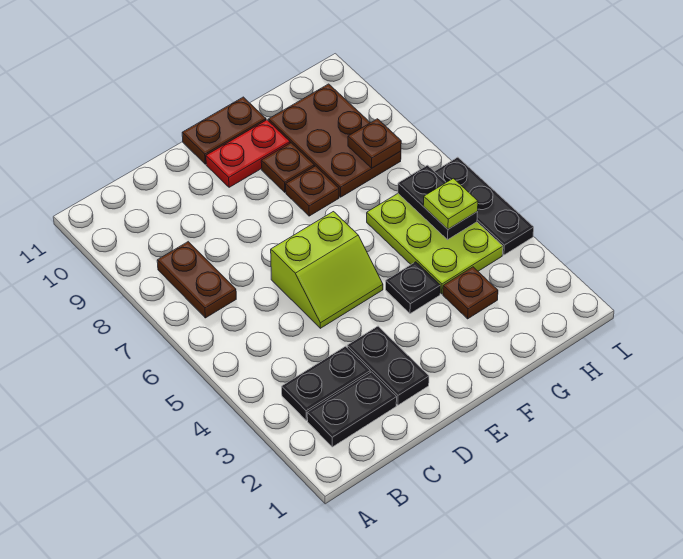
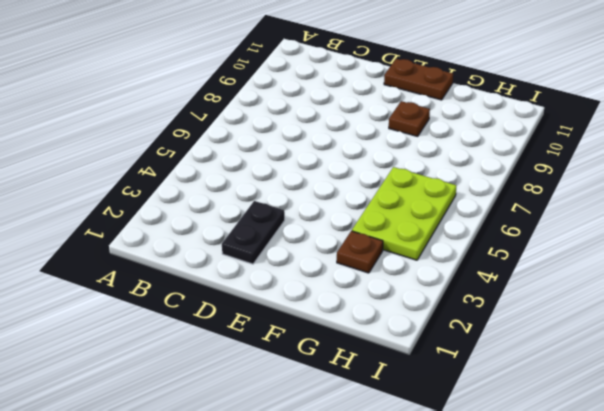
none -> black plate B2:C2 level 1
none -> black plate B3:C3 level 1
none -> brown plate B7:B8 level 1

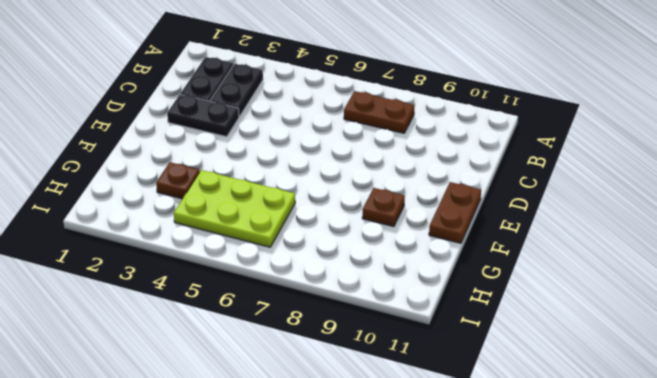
none -> lime slope D5:E6 level 1 top 6
none -> red plate E10:F10 level 1
none -> black plate F4 level 1

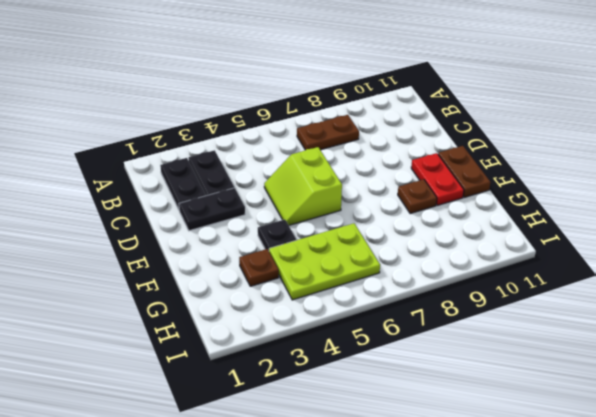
none -> brown plate F8 level 1
none -> brown plate G8:H10 level 1
none -> black plate I4:I6 level 1

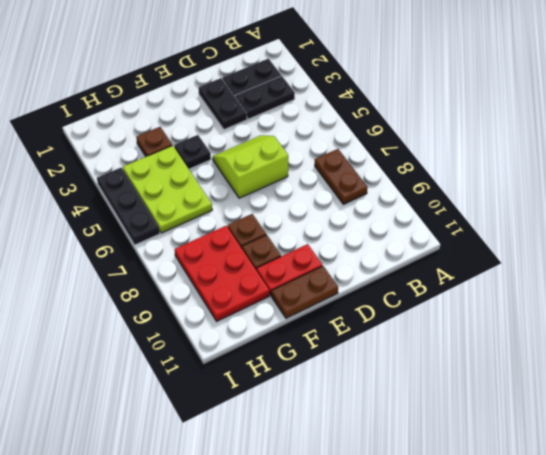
red plate G8:H10 level 1 -> brown plate G8:H10 level 1
none -> black plate H5:H6 level 2
none -> brown plate H8 level 2
none -> lime plate H5 level 3

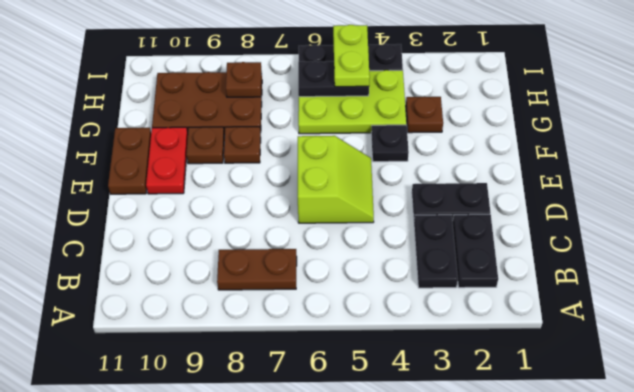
lime plate H5:I5 level 3 -> lime plate H5 level 3

